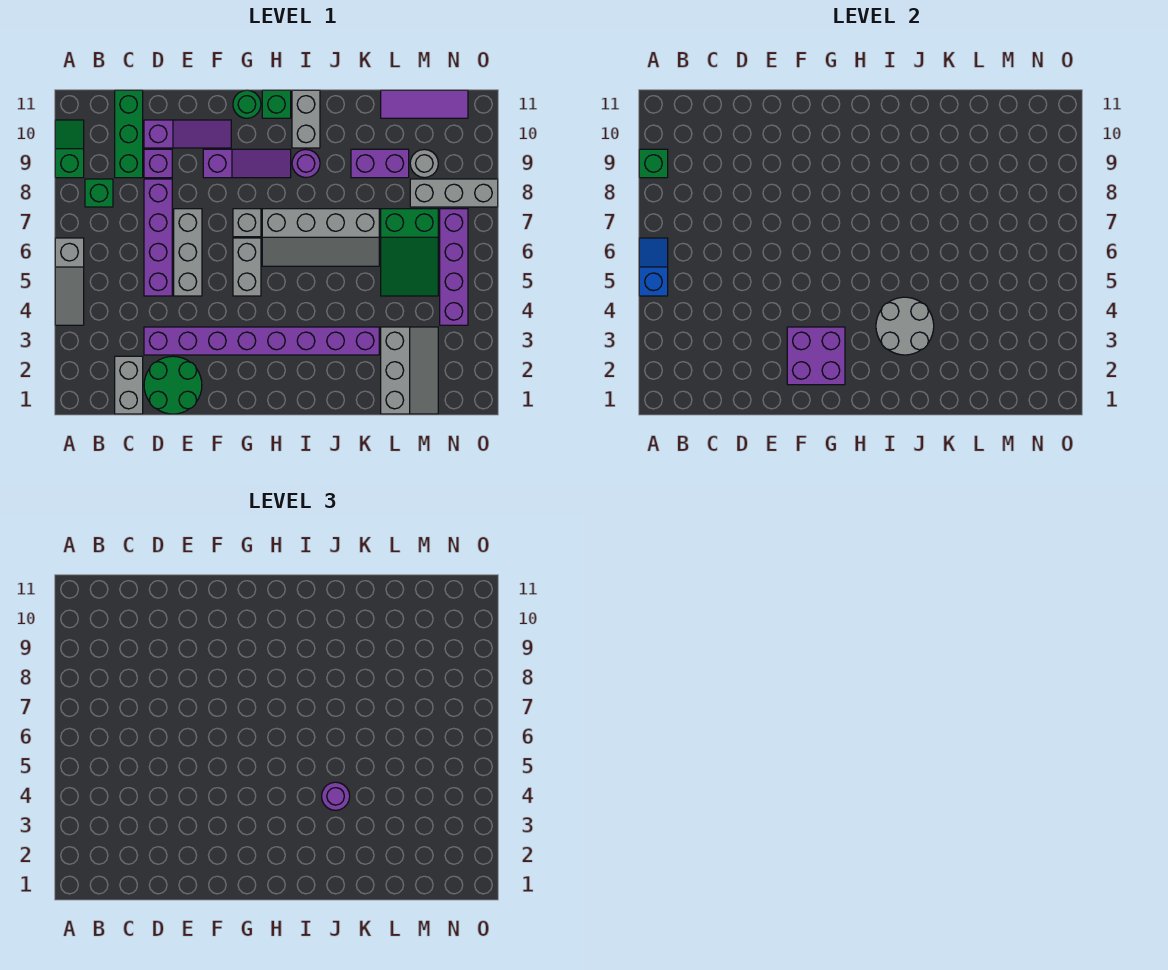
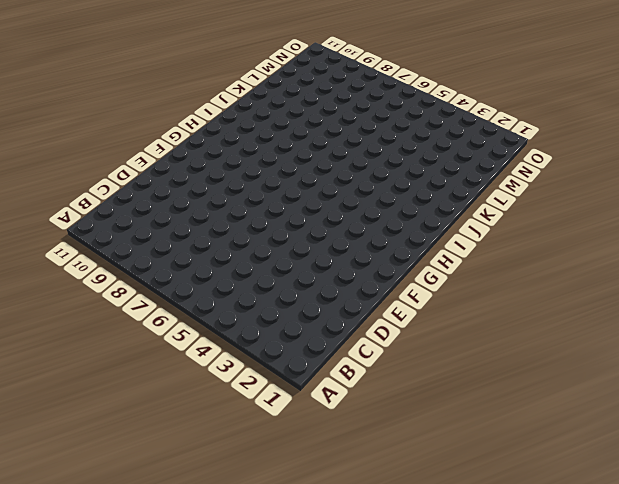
none -> grey slope A4:A6 level 1 top 6
none -> green slope A9:A10 level 1 top 9
none -> green brick B8 level 1
none -> grey brick C1:C2 level 1

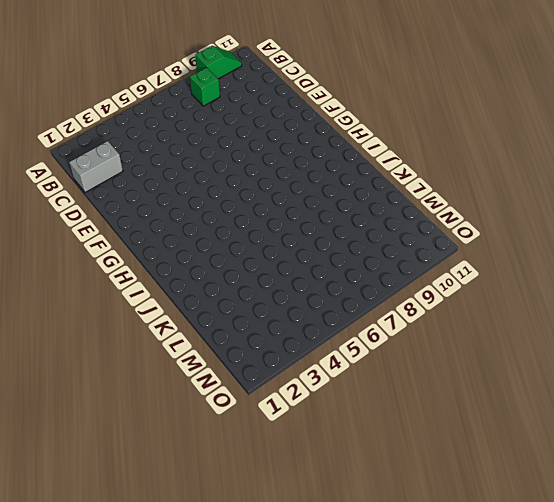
none -> grey slope A4:A6 level 1 top 6
none -> green brick C9:C11 level 1
none -> green round brick D1:E2 level 1
none -> purple brick D3:K3 level 1

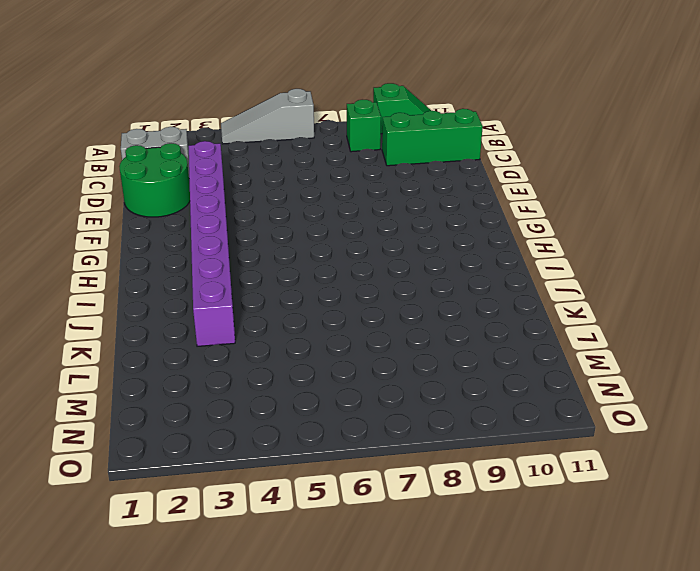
none -> purple brick D5:D8 level 1
none -> purple brick D9 level 1
none -> purple slope D10:F10 level 1 top D
none -> grey brick E5:E7 level 1

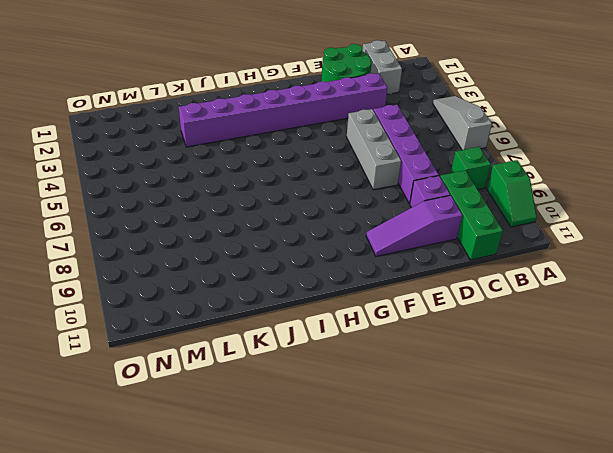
none -> purple slope F9:H9 level 1 top F
none -> grey brick G5:G6 level 1
none -> grey brick G7 level 1
none -> green round brick G11 level 1

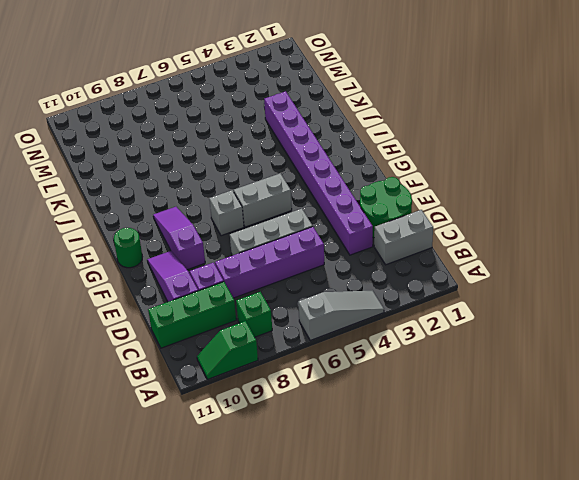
none -> grey slope H6:K7 level 1 top 7
none -> green brick H11 level 1
none -> purple round brick I9 level 1
none -> grey brick I10:I11 level 1

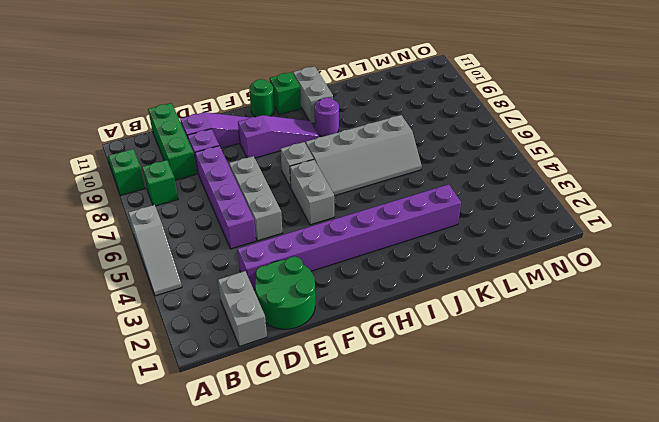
none -> purple brick K9:L9 level 1
none -> grey slope L1:M3 level 1 top L
none -> green slope L5:M7 level 1 top 7
none -> purple tile L11:N11 level 1

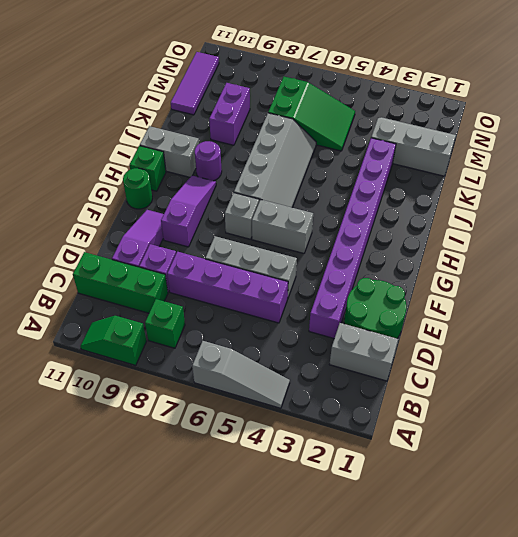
none -> grey brick M8:O8 level 1
none -> grey round brick M9 level 1
none -> purple brick N4:N7 level 1
none -> blue slope A5:A6 level 2 top 5

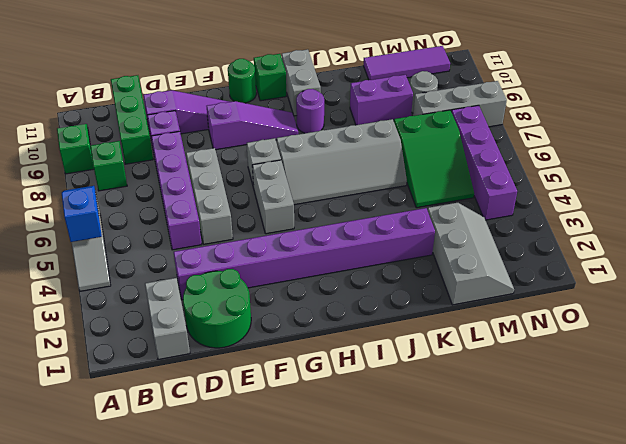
none -> green brick A9 level 2
none -> purple brick F2:G3 level 2
none -> grey round brick I3:J4 level 2
none -> purple round brick J4 level 3

